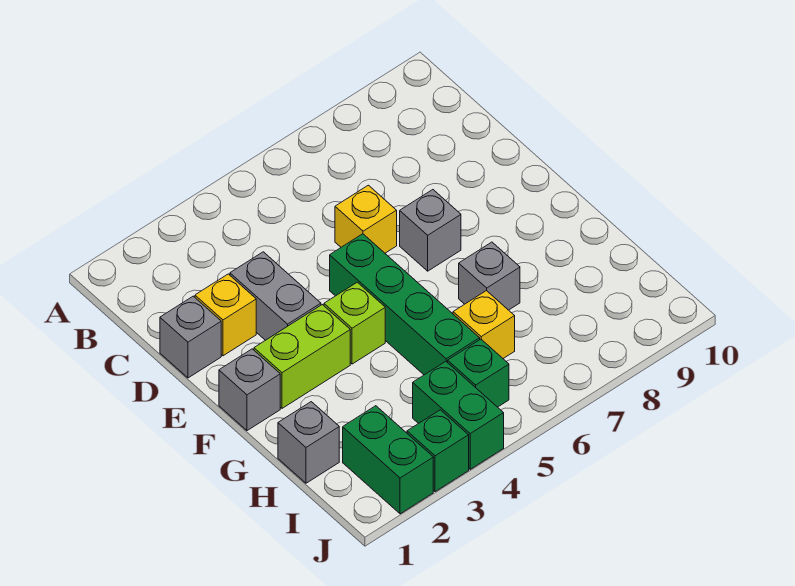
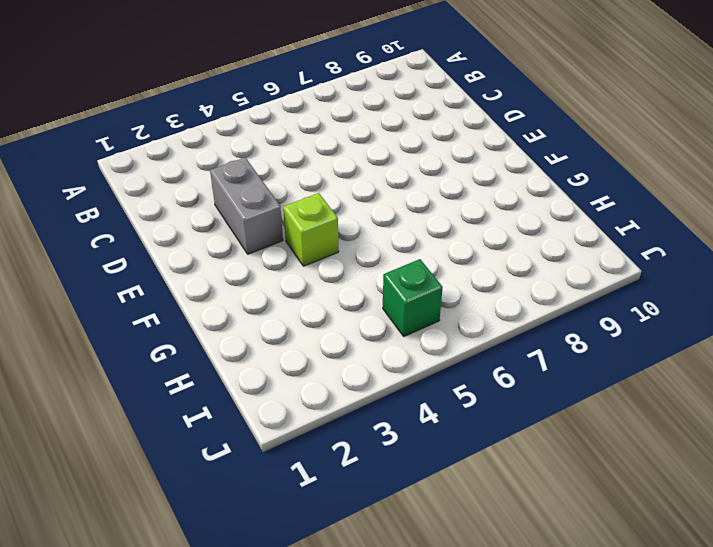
none -> grey brick D1 level 1
none -> yellow brick D2 level 1
none -> yellow brick D6 level 1

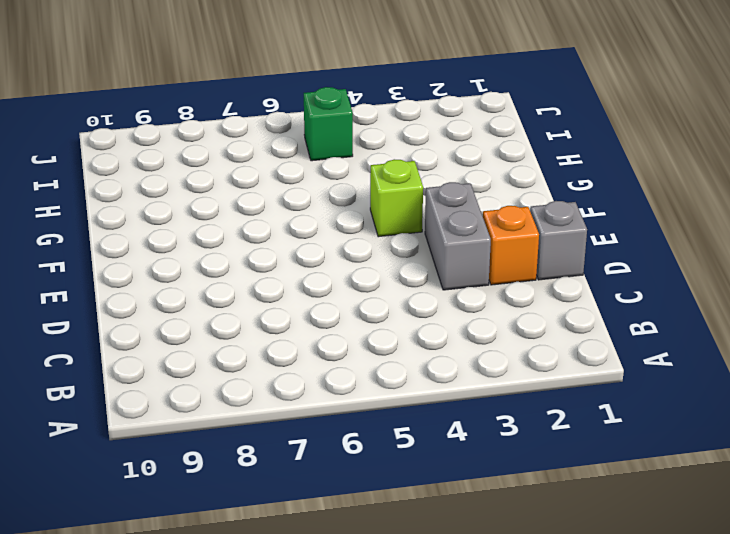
orange brick D2 level 1 -> yellow brick D2 level 1
none -> yellow brick D6 level 1
none -> green brick E5:H5 level 1
none -> grey brick E7 level 1

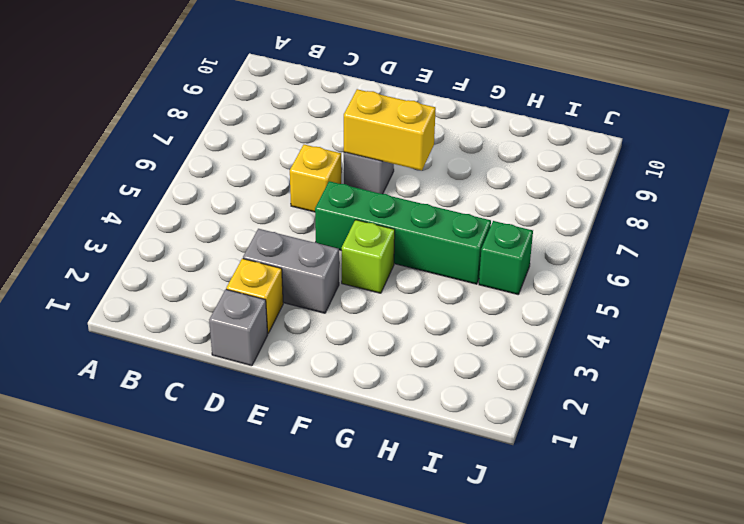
yellow brick E7:F7 level 2 -> none
none -> grey brick F1 level 1
none -> lime brick F2:F3 level 1
none -> grey brick G7 level 1

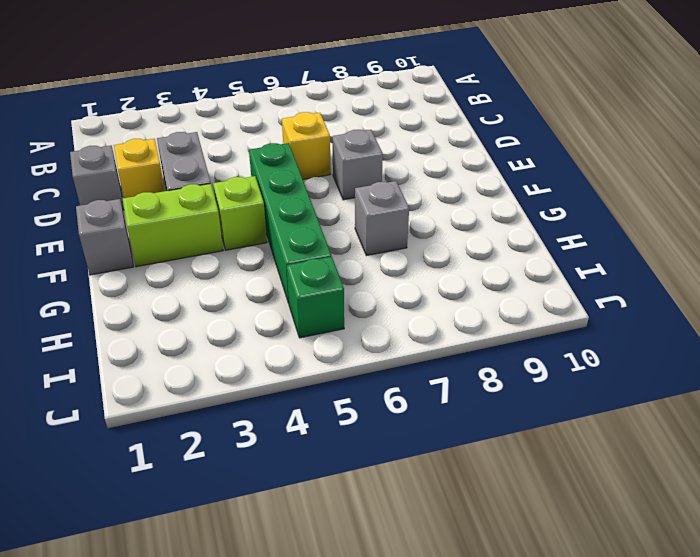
none -> grey brick H1 level 1
none -> yellow brick H6 level 1
none -> green brick I2:J2 level 1

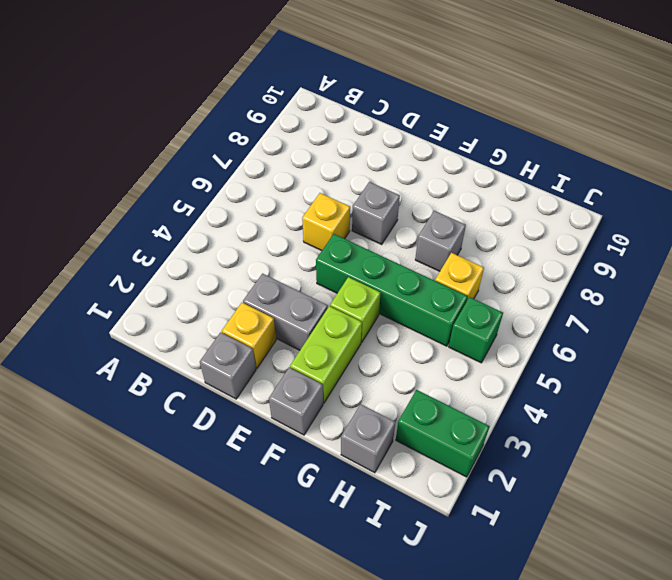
none -> green brick I4:J4 level 1
none -> green brick J3 level 1

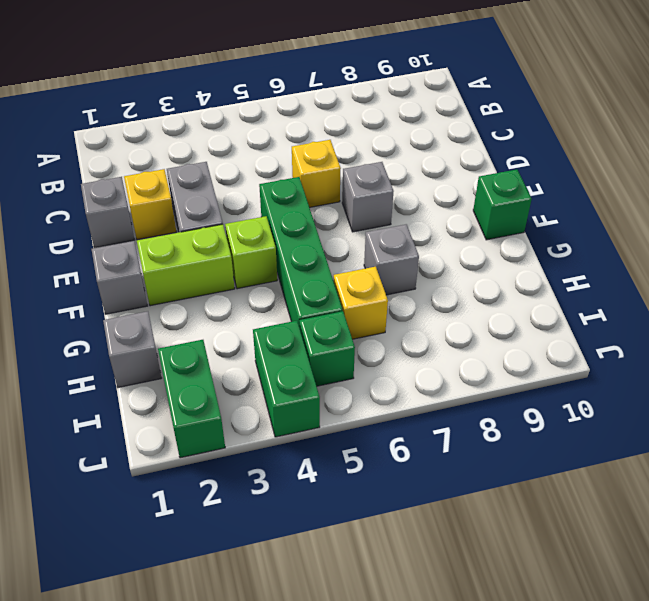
green brick F10 level 1 -> green brick J3 level 1

